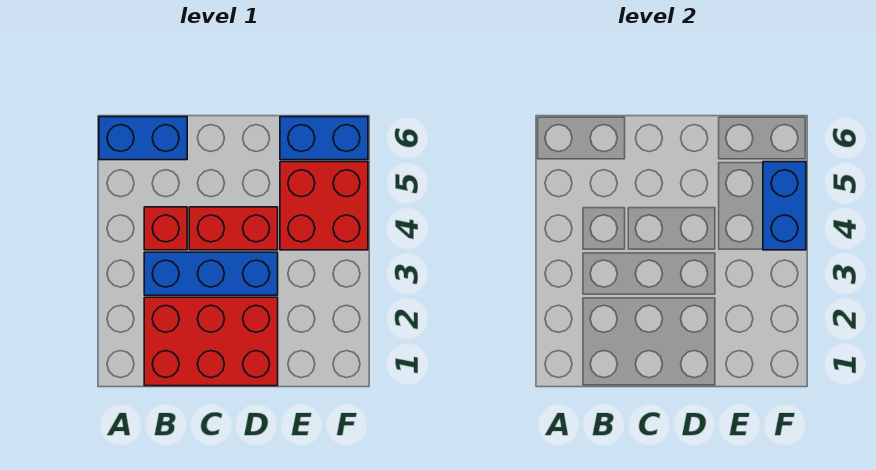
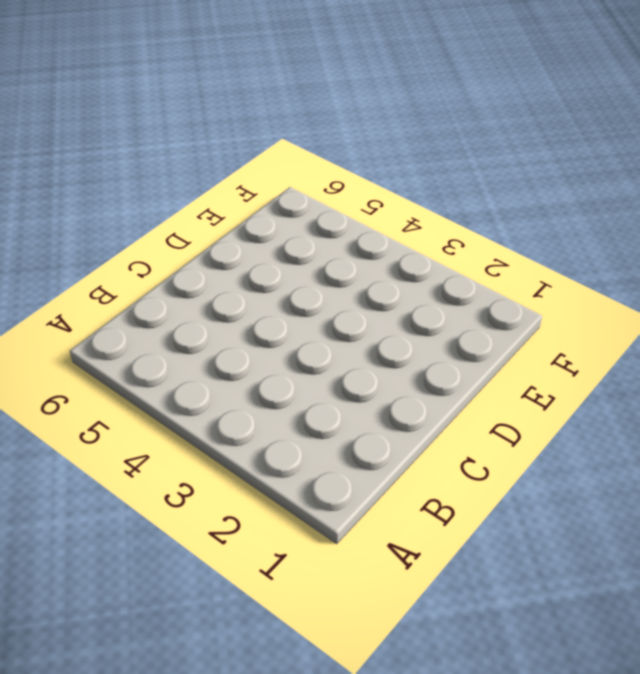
none -> blue brick A6:B6 level 1
none -> red brick B1:D2 level 1

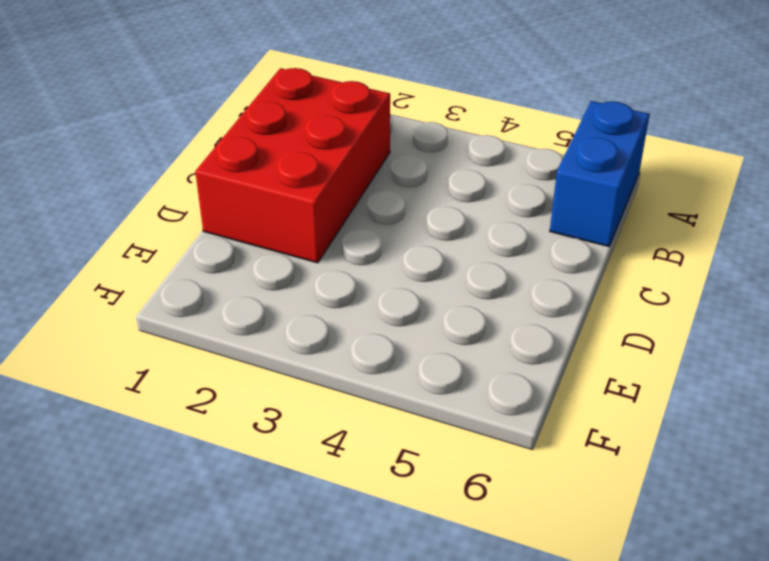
none -> blue brick B3:D3 level 1
none -> red brick B4 level 1

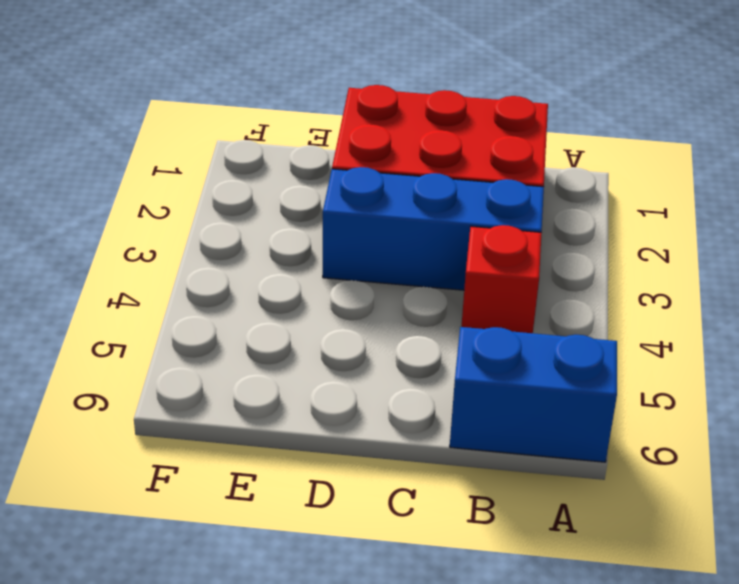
none -> red brick C4:D4 level 1
none -> red brick E4:F5 level 1

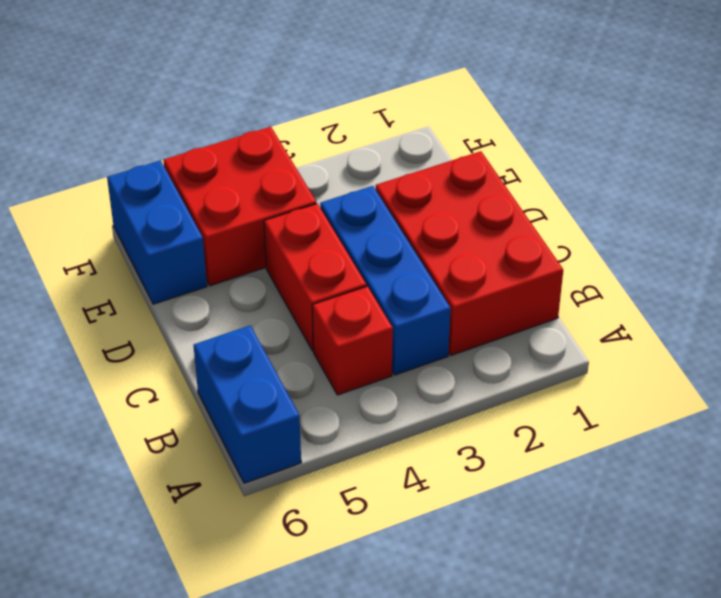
none -> blue brick F4:F5 level 2

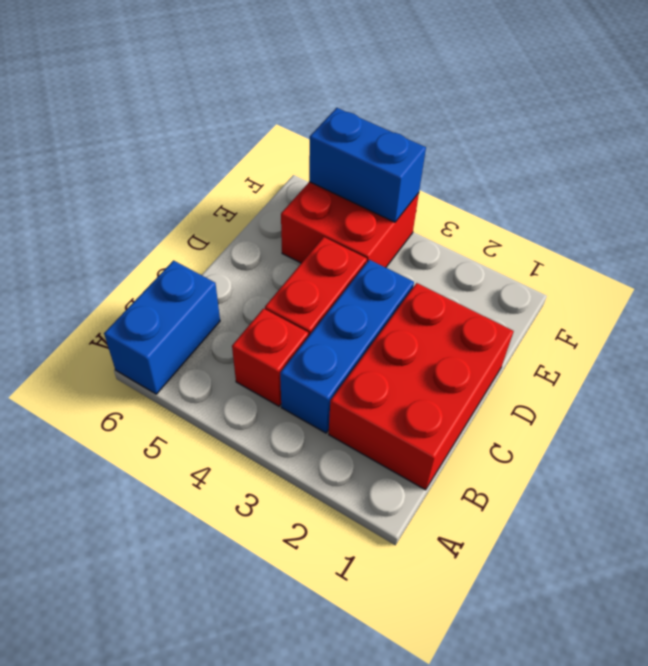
none -> blue brick E6:F6 level 1

